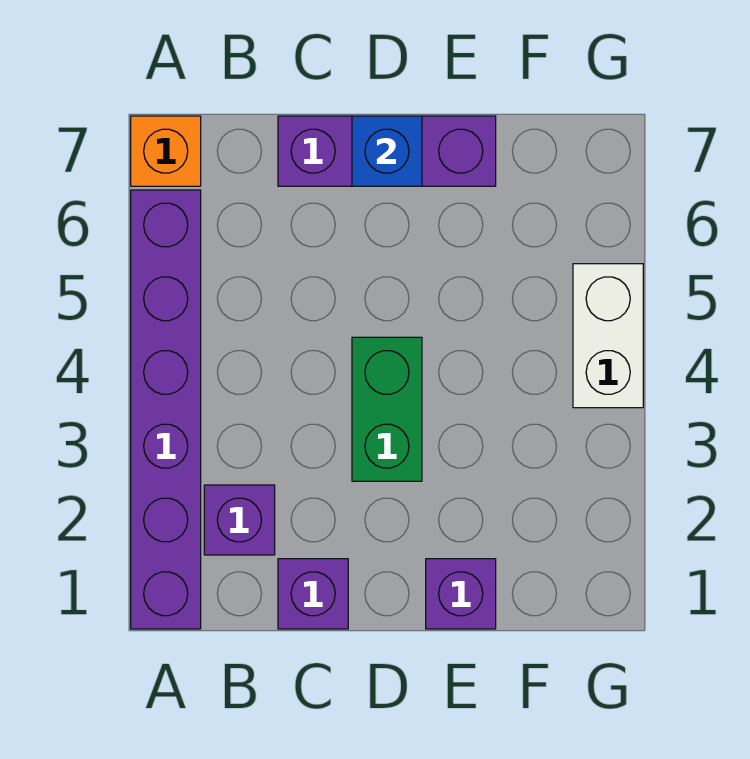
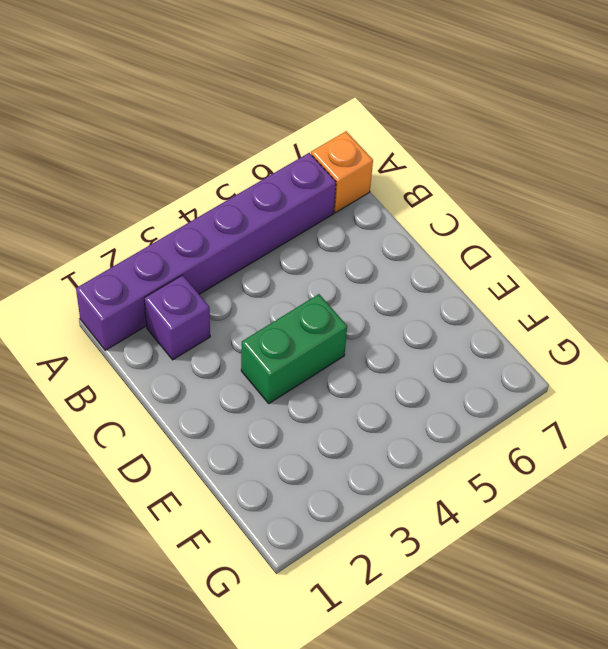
none -> purple brick C1 level 1
none -> purple brick C7:E7 level 1

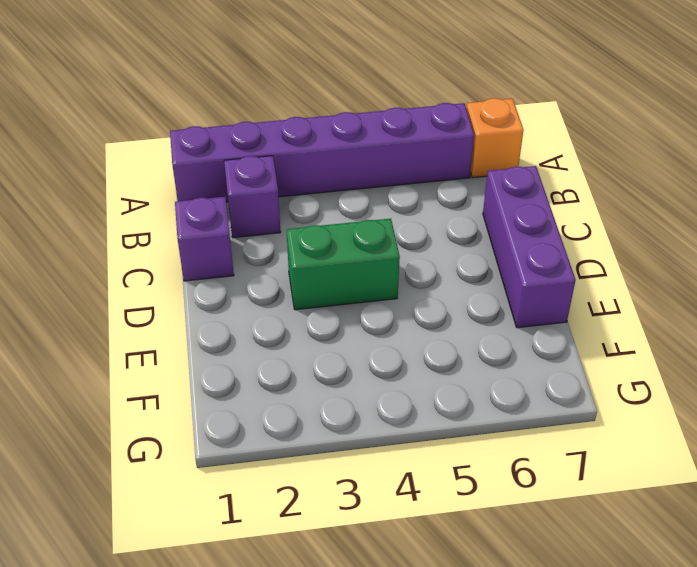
none -> purple brick E1 level 1
none -> white brick G4:G5 level 1

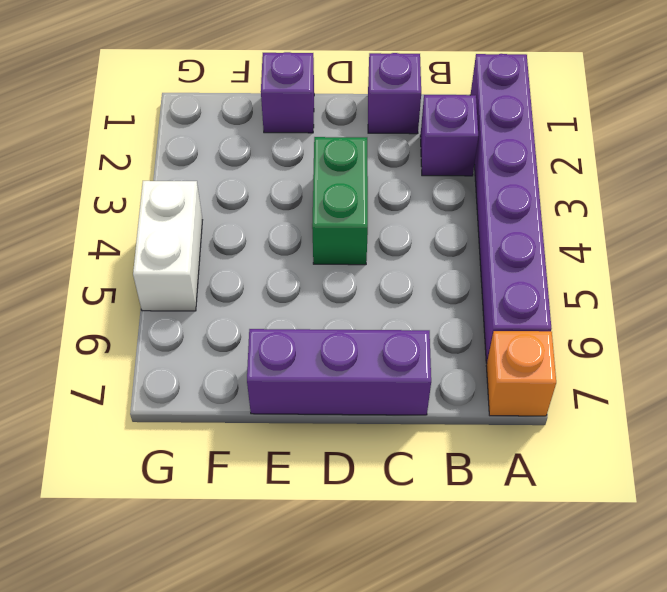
none -> blue brick D7 level 2

